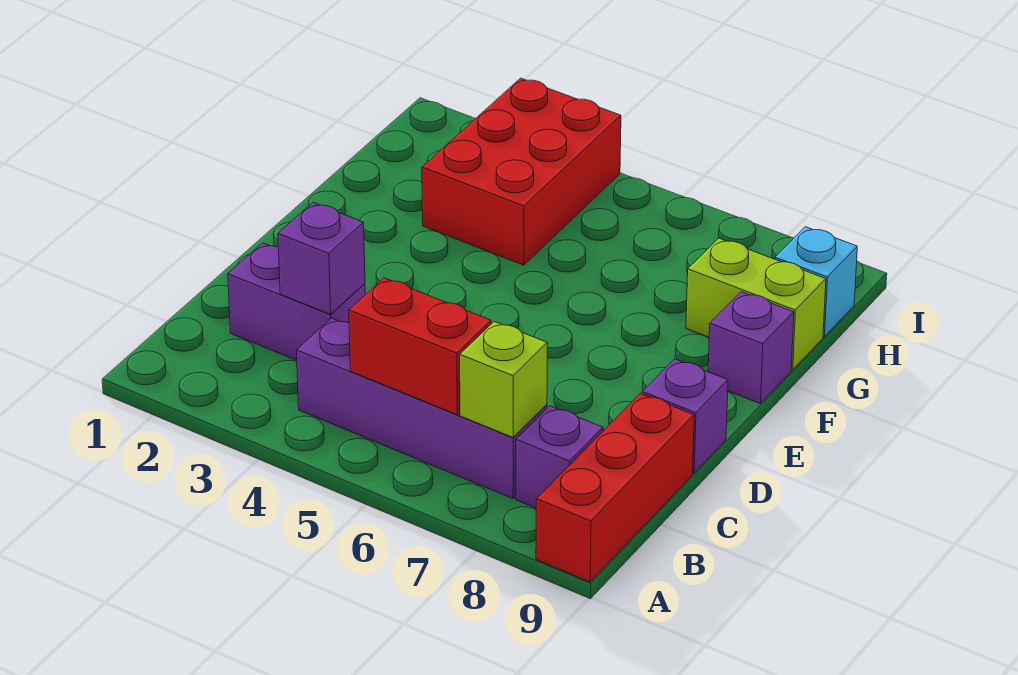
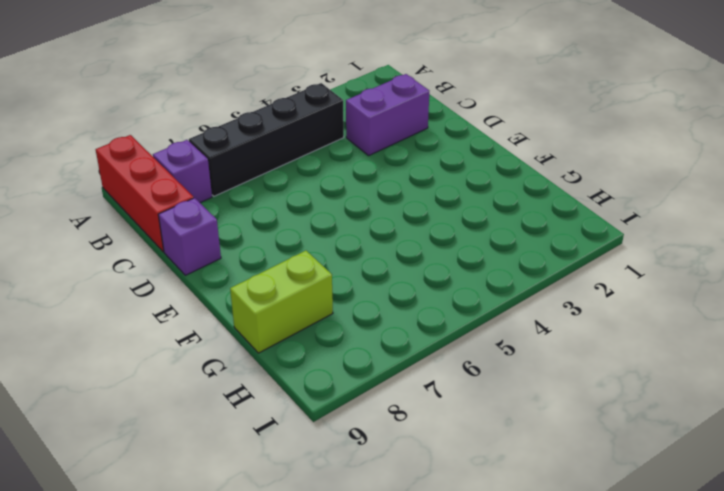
black brick B4:B7 level 1 -> purple brick B4:B7 level 1
none -> purple brick F9 level 1
none -> red brick G3:I4 level 1
none -> cyan brick H9 level 1

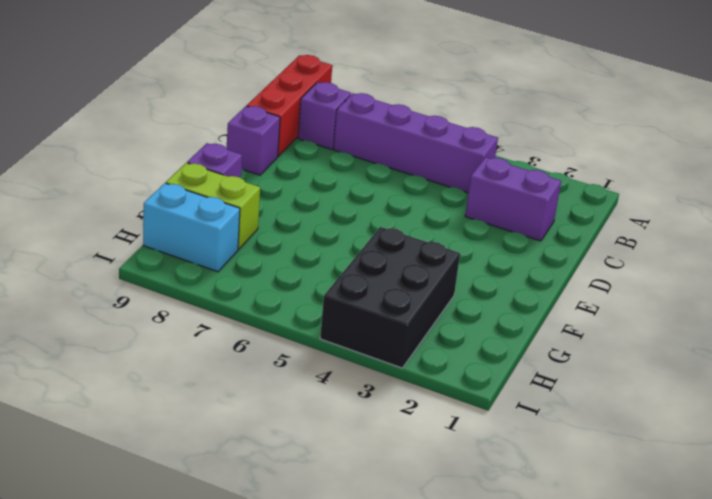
black brick G3:I4 level 1 -> red brick G3:I4 level 1
cyan brick H8:H9 level 1 -> cyan brick H9 level 1
none -> red brick B5:B6 level 2
none -> lime brick B7 level 2
none -> purple brick C3 level 2

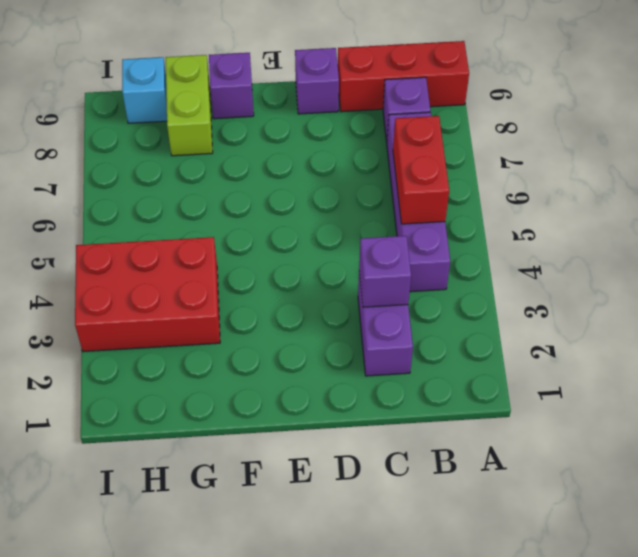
none -> lime brick B7 level 2

